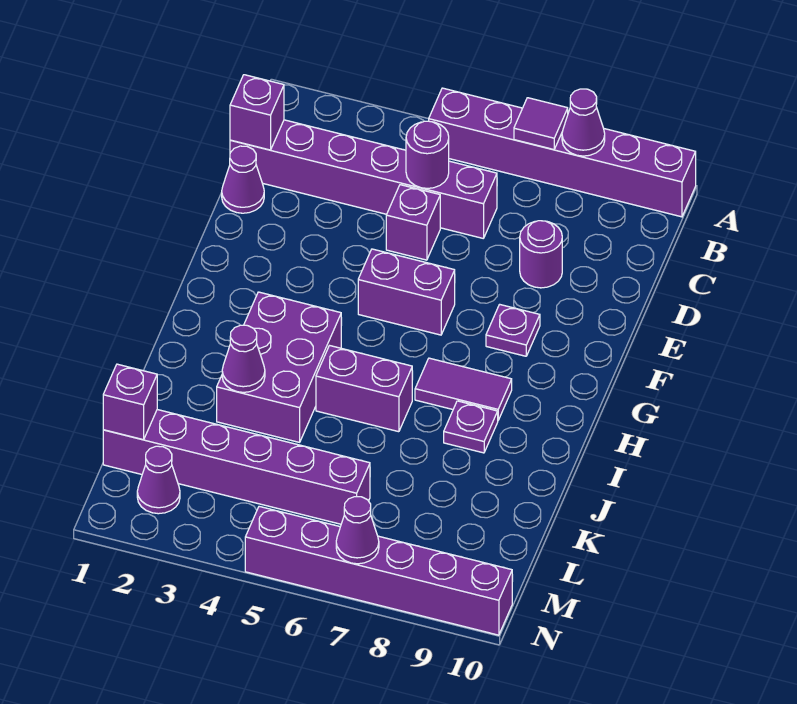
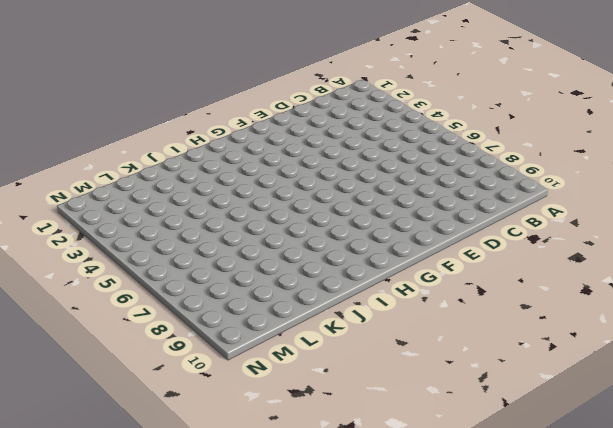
none -> purple brick A5:A10 level 1
none -> purple brick C1:C6 level 1
none -> purple cone D1 level 1

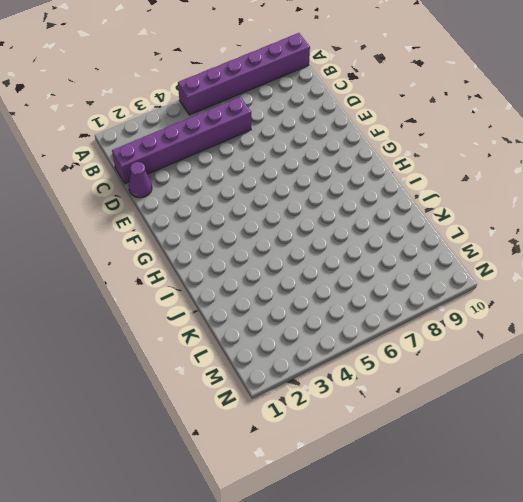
none -> purple brick D5 level 1
none -> purple round brick D8 level 1
none -> purple brick F5:F6 level 1

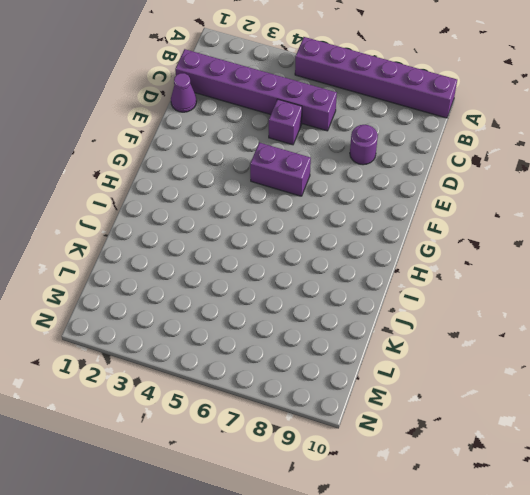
none -> purple plate F8 level 1
none -> purple brick H3:J4 level 1
none -> purple tile H7:H8 level 1

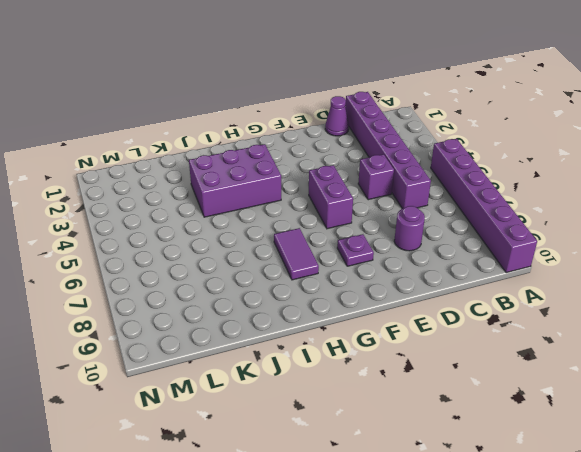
none -> purple brick I5:I6 level 1
none -> purple plate I8 level 1
none -> purple brick L1:L6 level 1

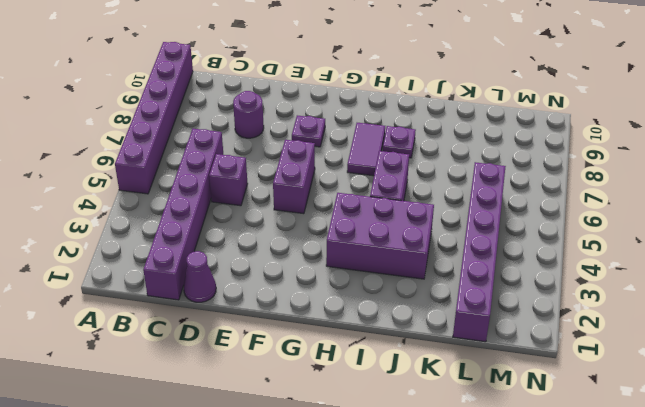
none -> purple cone M2 level 1
none -> purple brick N5:N10 level 1
none -> purple tile A7 level 2

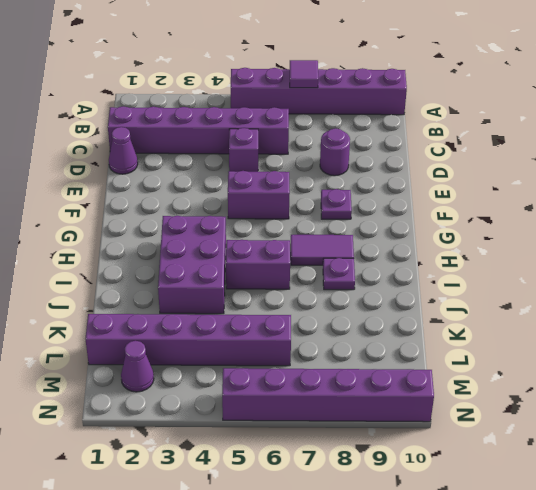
none -> purple cone A8 level 2
none -> purple brick C1 level 2
none -> purple round brick C5 level 2

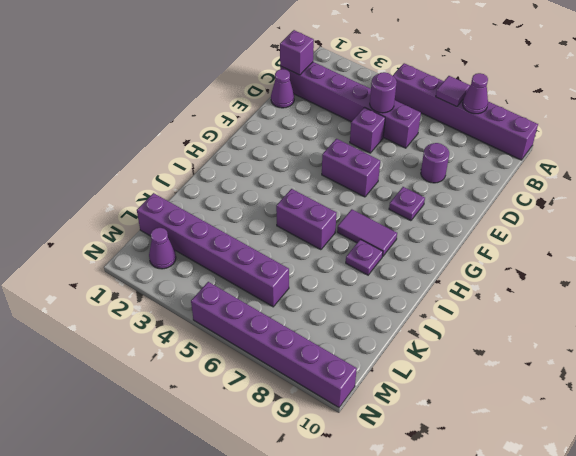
none -> purple brick H3:J4 level 1
none -> purple cone J3 level 2
none -> purple brick L1 level 2

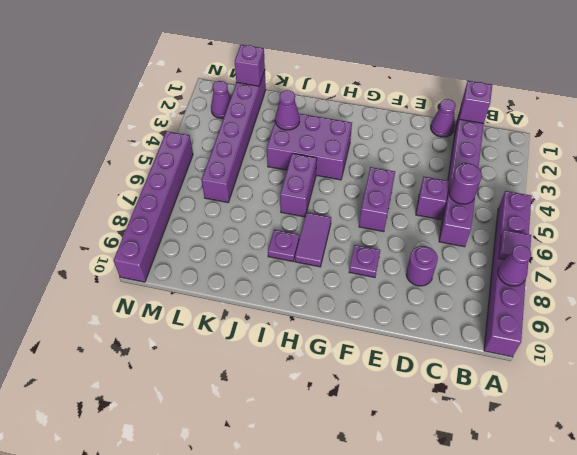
none -> purple cone N7 level 2

